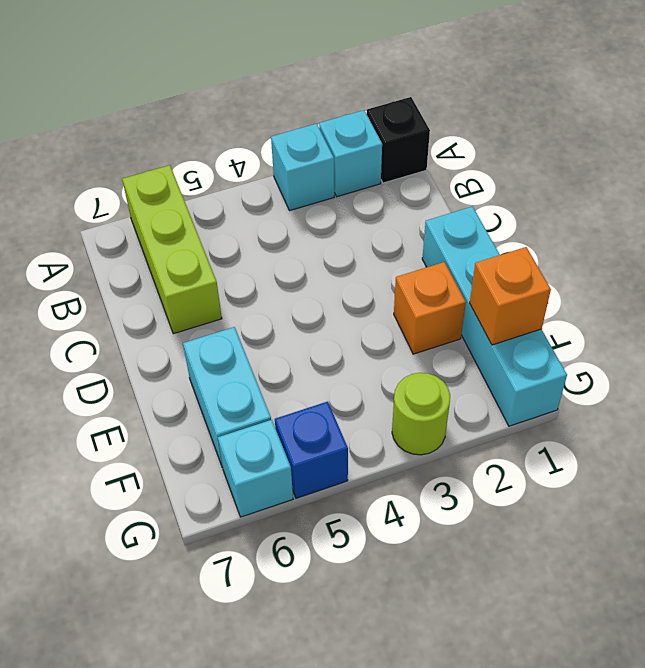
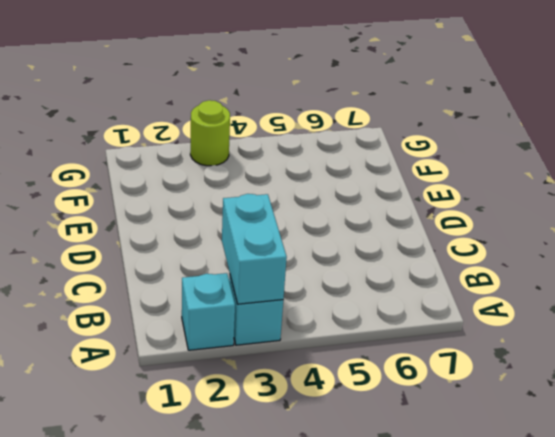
cyan brick A3:B3 level 2 -> cyan brick E6:F6 level 1
none -> black brick A1 level 1
none -> lime brick A6:C6 level 1

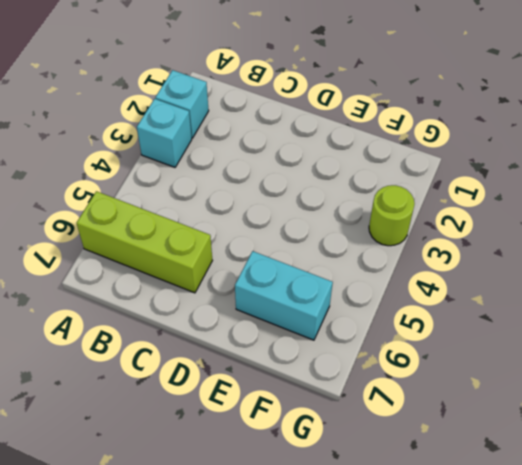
none -> black brick A1 level 1
none -> cyan brick D1:G1 level 1

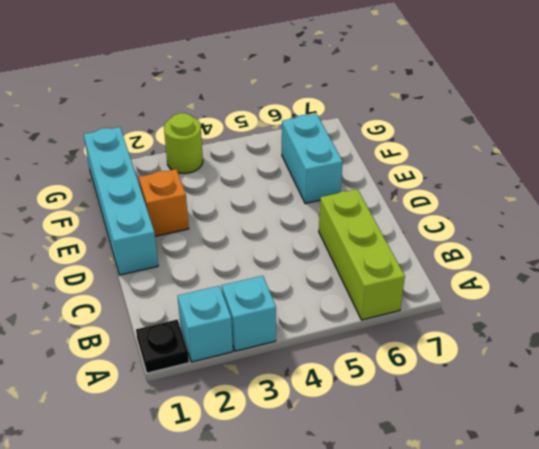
black plate A1 level 1 -> black brick A1 level 1
none -> blue brick G5 level 1
none -> cyan brick G6 level 1

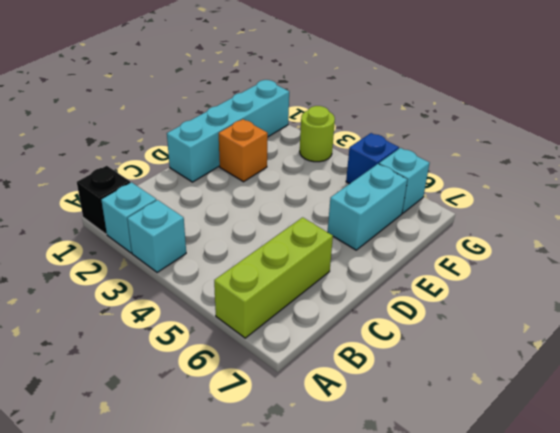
none -> orange brick F1 level 2

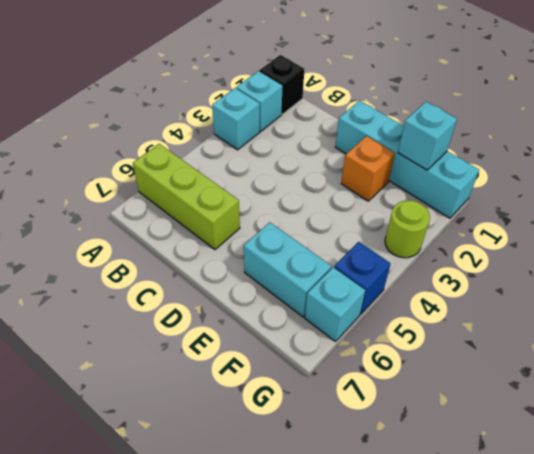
cyan brick F1 level 2 -> orange brick F1 level 2

